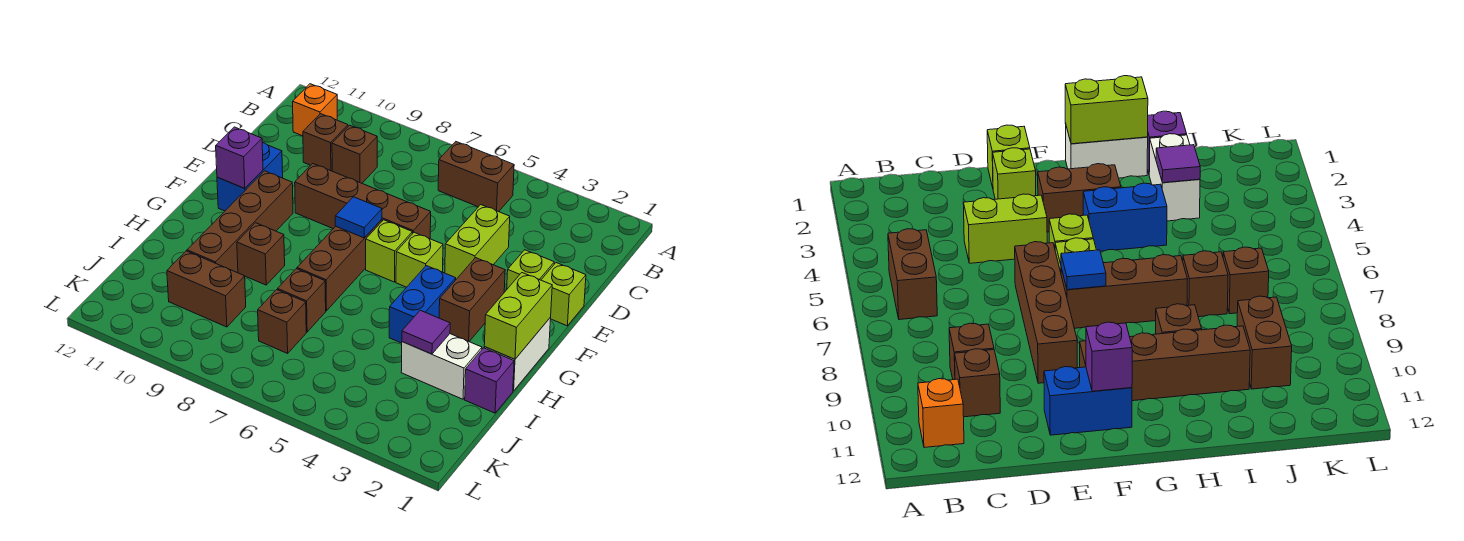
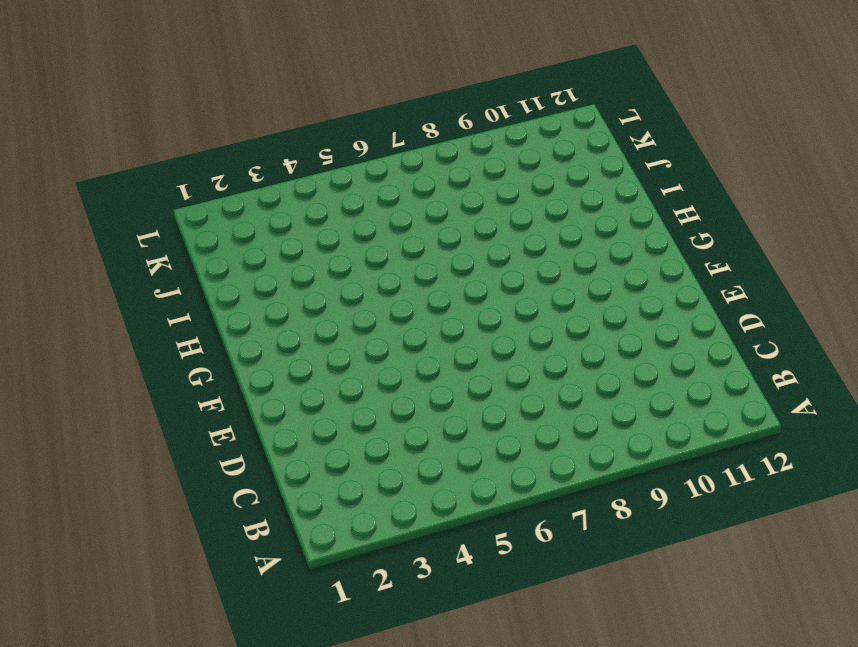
none -> brown brick B5:B6 level 1
none -> orange brick B11 level 1
none -> brown brick C9 level 1

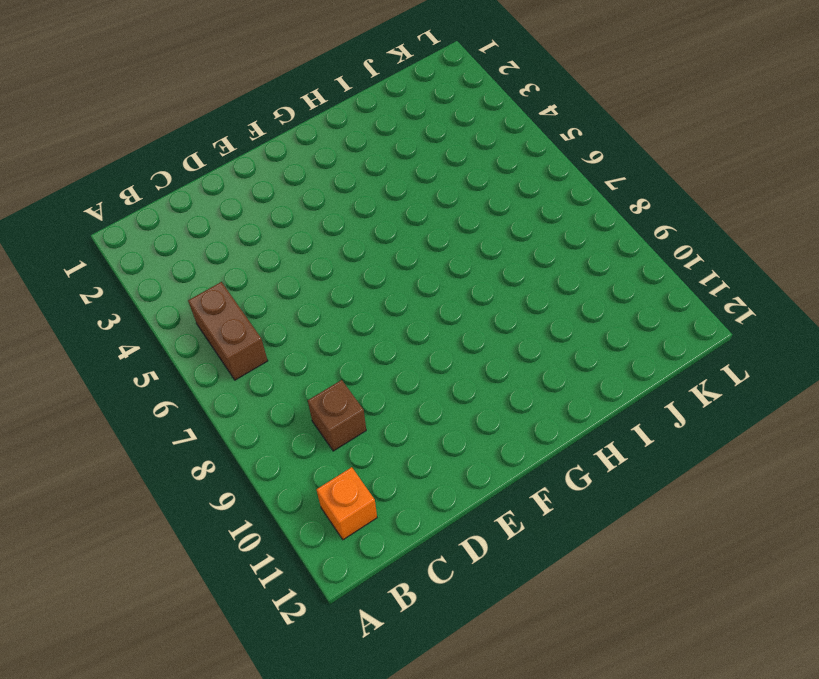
none -> brown brick C10 level 1
none -> lime brick D4:E4 level 1
none -> lime brick E1 level 1

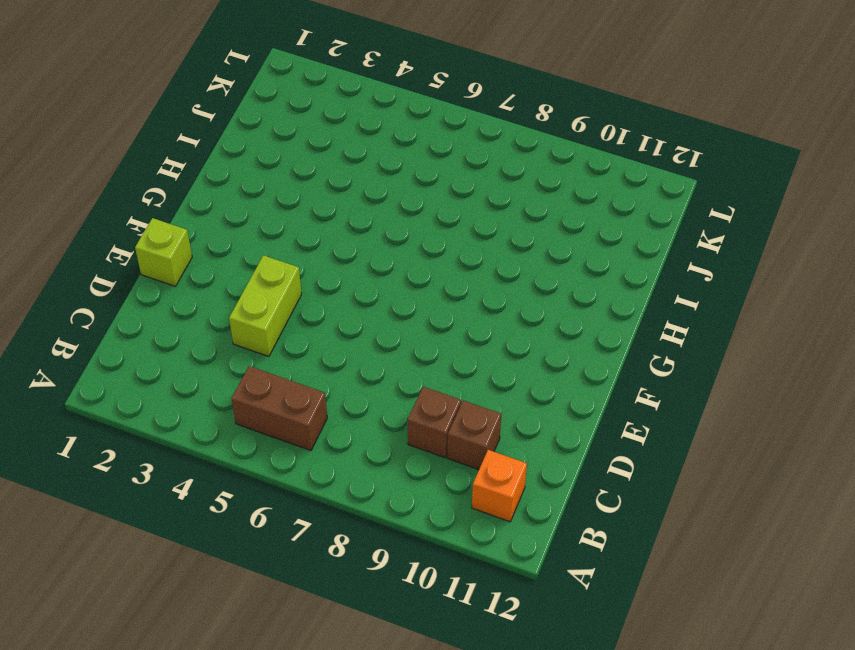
none -> lime brick E2 level 1
none -> brown brick E6:E9 level 1
none -> blue brick E11:F11 level 1

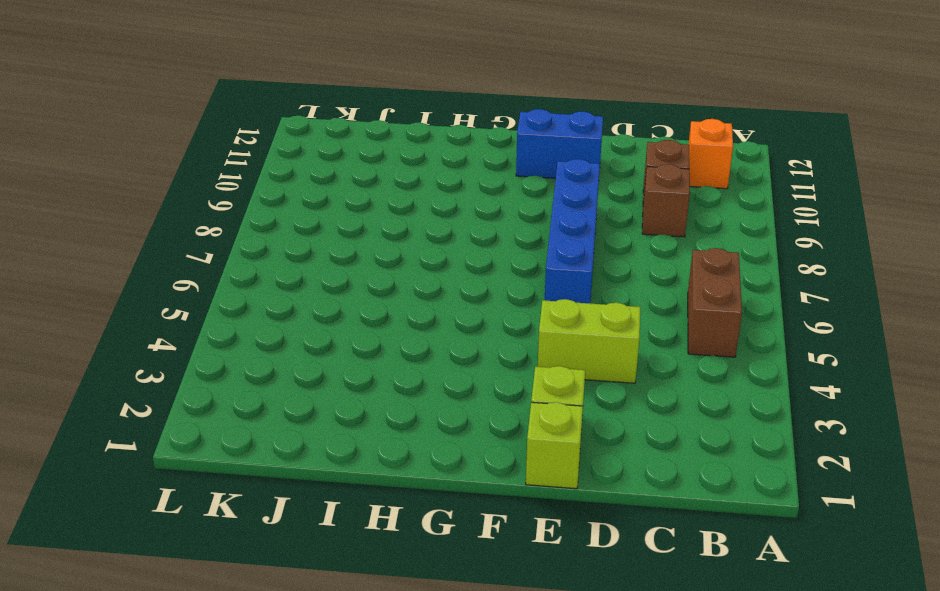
blue brick E6:E9 level 1 -> brown brick E6:E9 level 1
none -> brown brick F3:G3 level 1
none -> lime brick F5 level 1
none -> lime brick F6 level 1

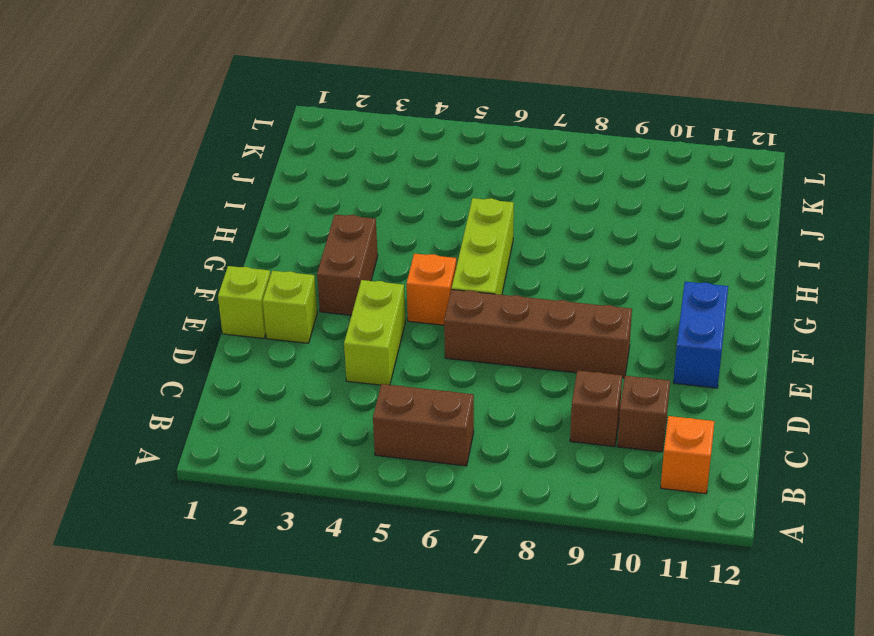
orange brick F5 level 1 -> lime brick F5 level 1
lime brick F6:H6 level 1 -> lime brick F6 level 1
none -> brown brick F7:H7 level 1
none -> brown brick F10:I10 level 1
none -> white brick G1:H1 level 1

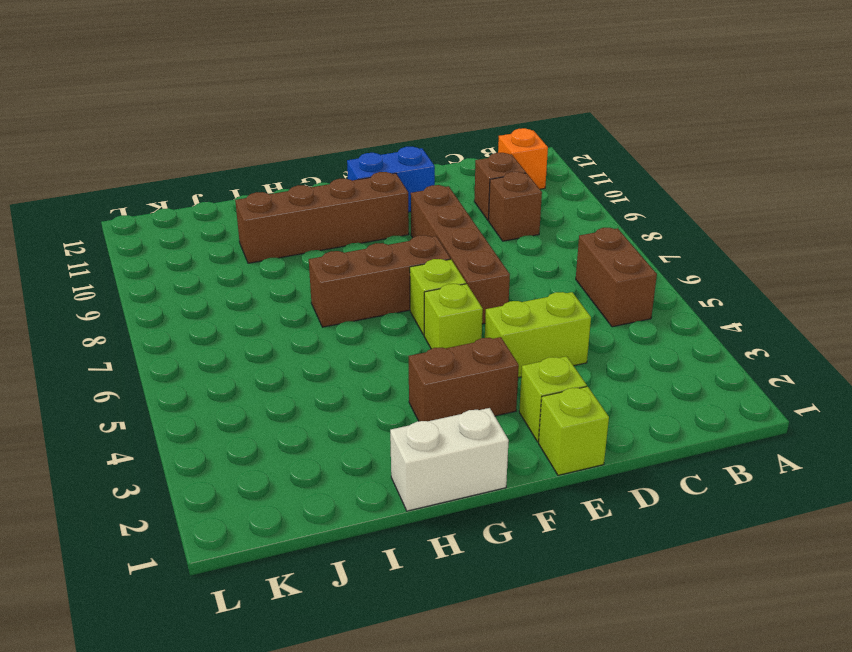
none -> blue brick G4:H4 level 1
none -> brown brick H9 level 1
none -> purple brick I1 level 1

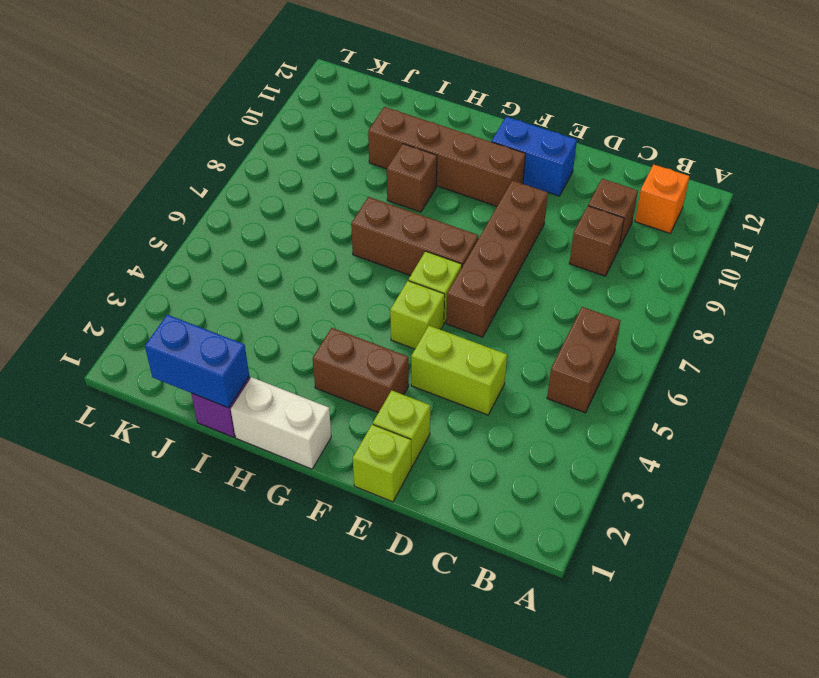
blue brick I1:J1 level 2 -> blue brick G4:H4 level 1
none -> white brick I2:I3 level 1
none -> brown brick I7 level 1
none -> brown brick J7 level 1

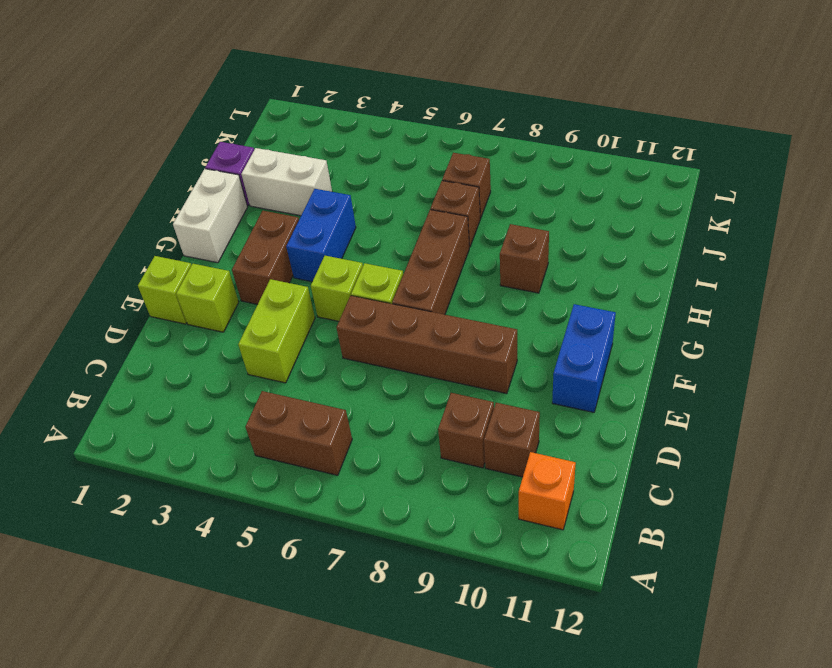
none -> brown brick F10:I10 level 1
none -> brown brick J9:J10 level 1
none -> blue tile F7 level 2

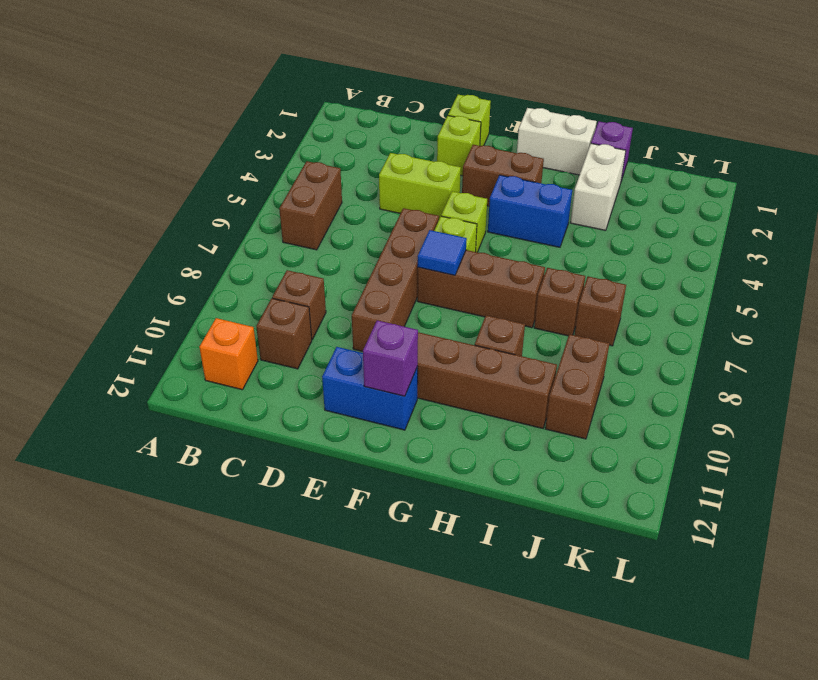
none -> lime brick G1:H1 level 2
none -> purple tile I3 level 2

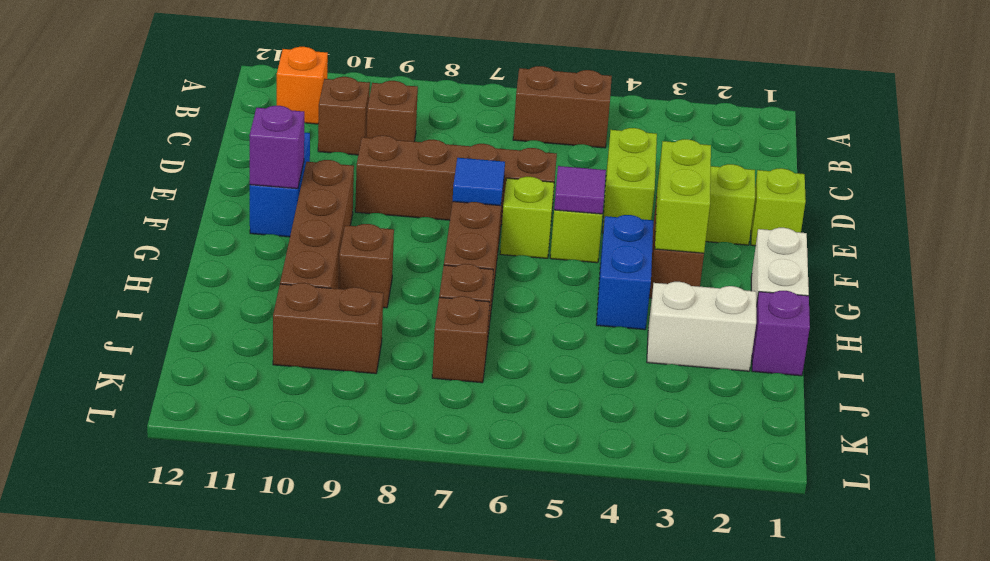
lime brick F3:G3 level 2 -> lime brick G1:H1 level 2
purple tile F5 level 2 -> purple tile I3 level 2

